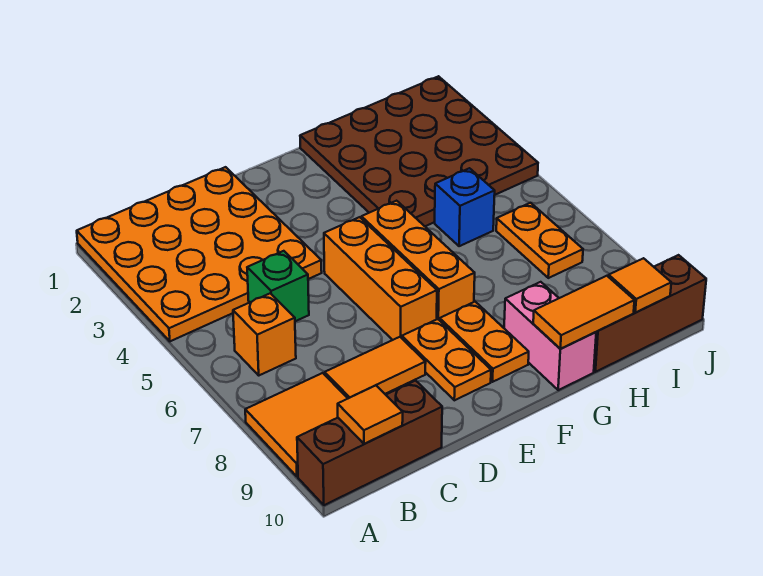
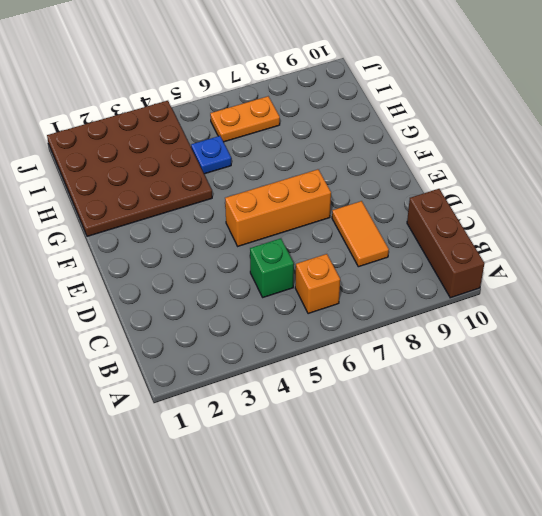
blue plate H5 level 1 -> blue brick H5 level 1
none -> orange plate A1:D4 level 1
none -> orange tile A8:B9 level 1
none -> orange plate E8:E9 level 1

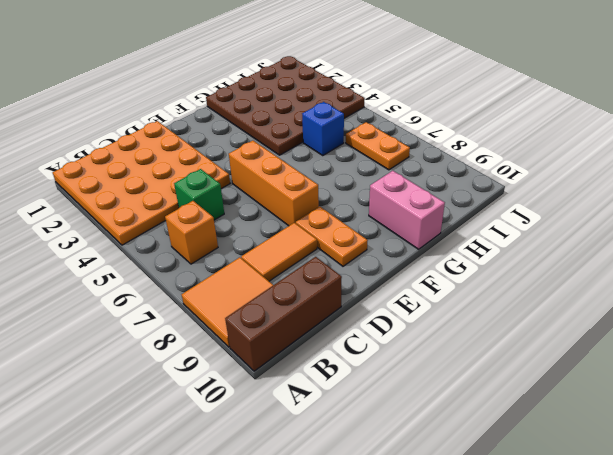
none -> orange brick F5:F7 level 1
none -> orange plate F8:F9 level 1
none -> brown brick H10:J10 level 1

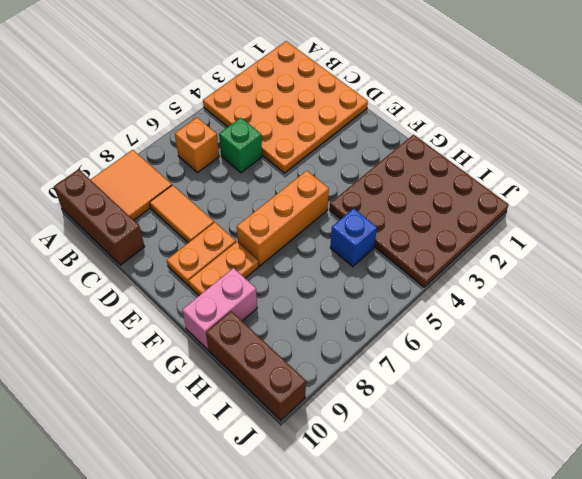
none -> orange brick E5:E7 level 1
none -> orange plate I6:I7 level 1
none -> orange tile B10 level 2

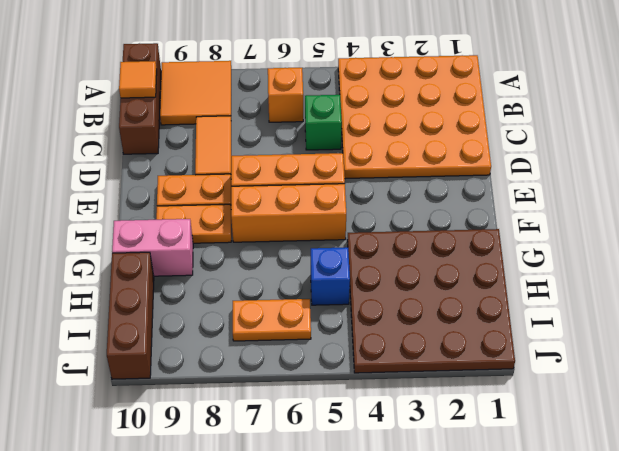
none -> orange tile G10:H10 level 2
none -> orange tile I10 level 2

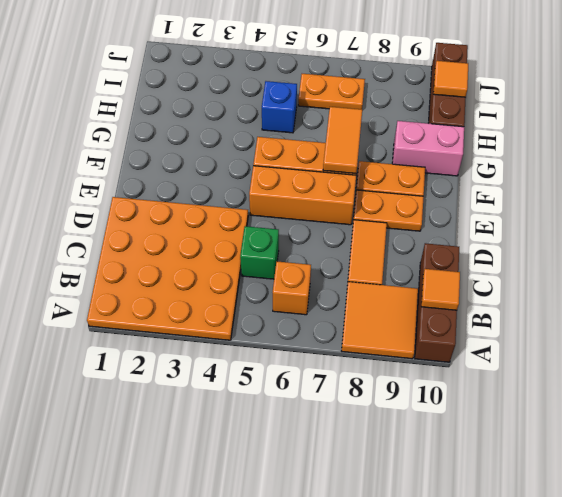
orange tile F7:G7 level 2 -> orange tile G10:H10 level 2
none -> brown plate G1:J4 level 1

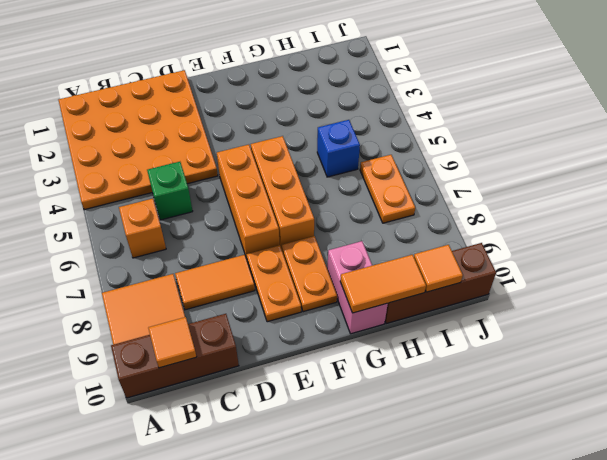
none -> brown plate G1:J4 level 1

